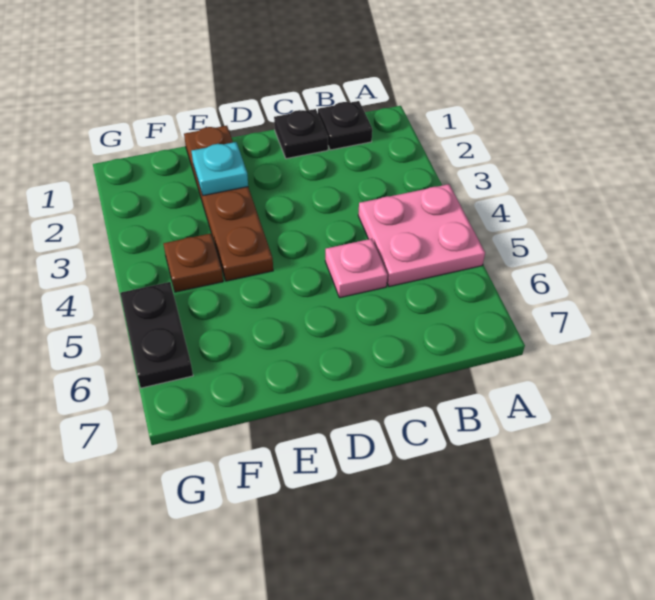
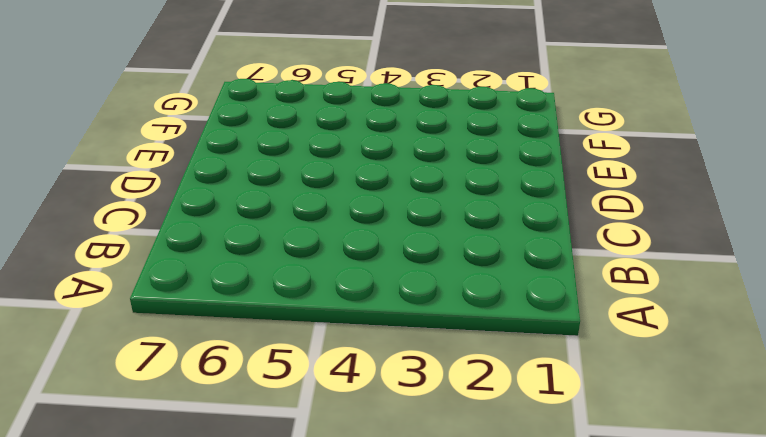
none -> pink plate A4:B5 level 1
none -> black plate B1 level 1

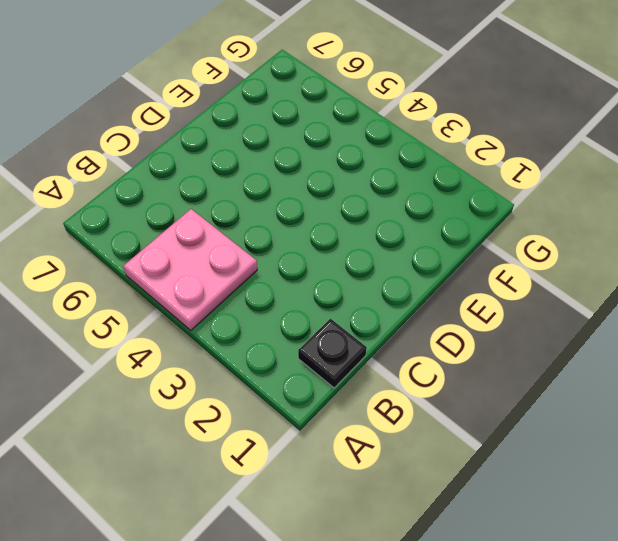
none -> black plate C1 level 1
none -> pink plate C5 level 1

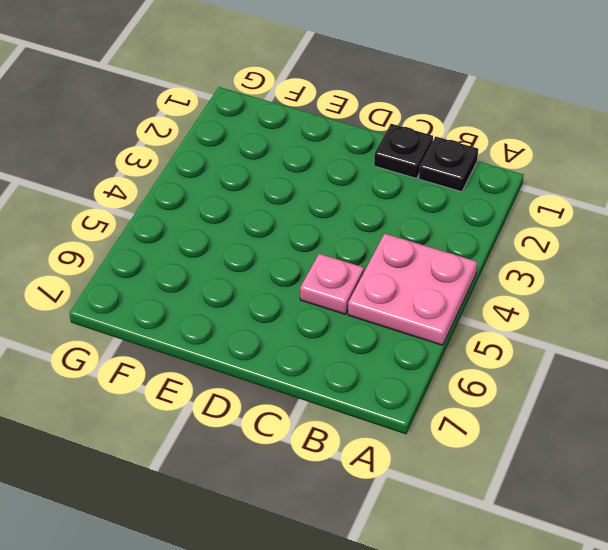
none -> brown plate E1:E4 level 1
none -> brown plate F4 level 1

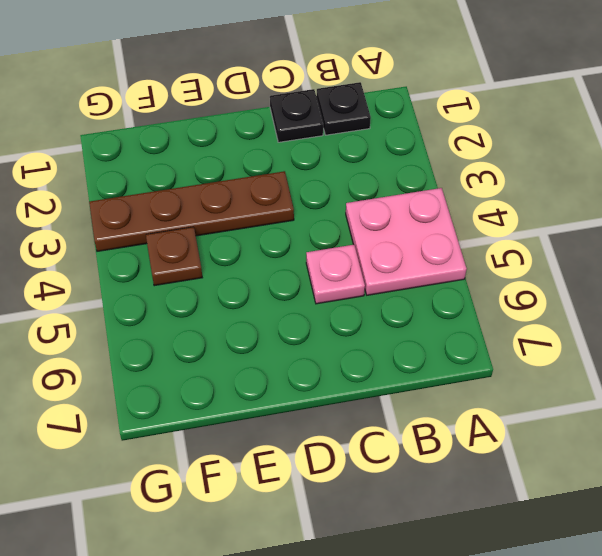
brown plate D3:G3 level 1 -> brown plate E1:E4 level 1
none -> black plate G5:G6 level 1
none -> cyan plate E2 level 2

